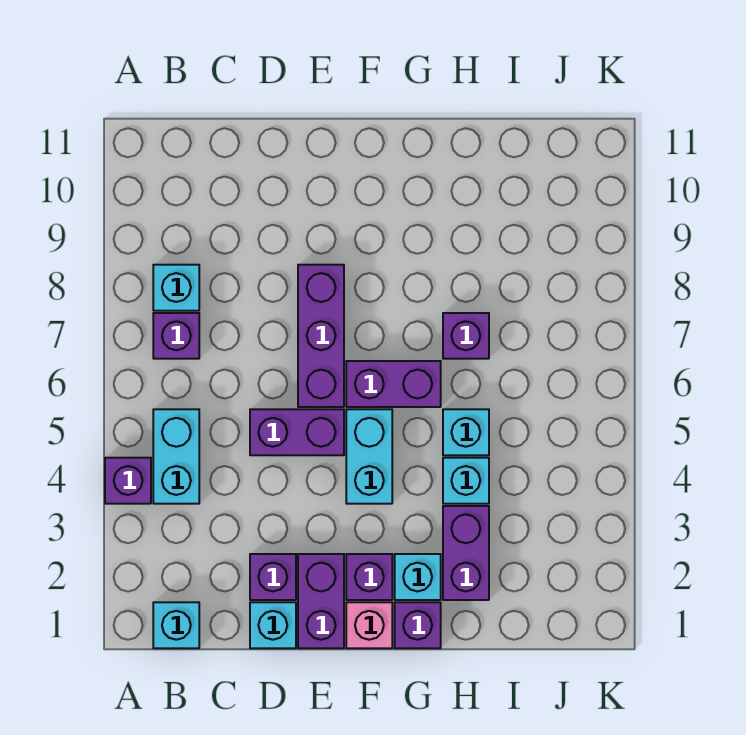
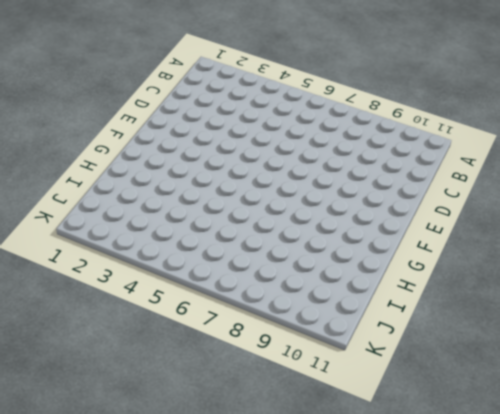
none -> purple brick A4 level 1
none -> cyan brick B1 level 1
none -> cyan brick B4:B5 level 1

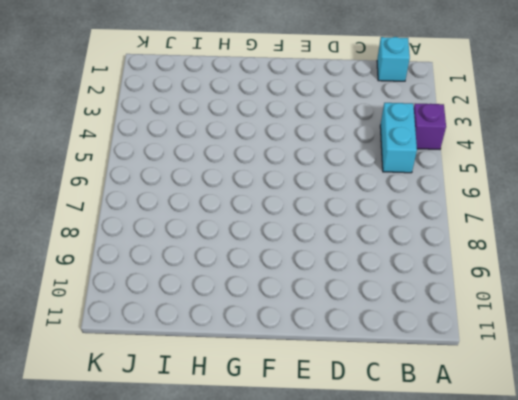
none -> purple brick B7 level 1
none -> cyan brick B8 level 1
none -> cyan brick D1 level 1

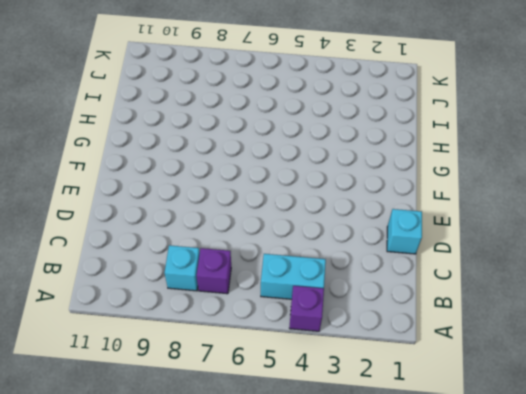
none -> cyan brick B1 level 1
none -> purple brick D2 level 1
none -> purple brick D5:E5 level 1

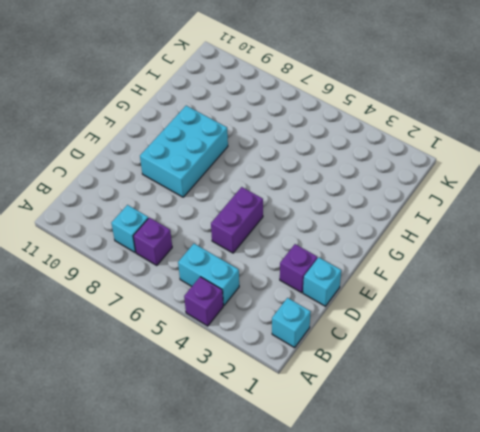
cyan brick E8:G9 level 1 -> purple brick E6:E8 level 1
none -> purple brick E1:E2 level 1
none -> pink brick F1 level 1
none -> purple brick F2 level 1

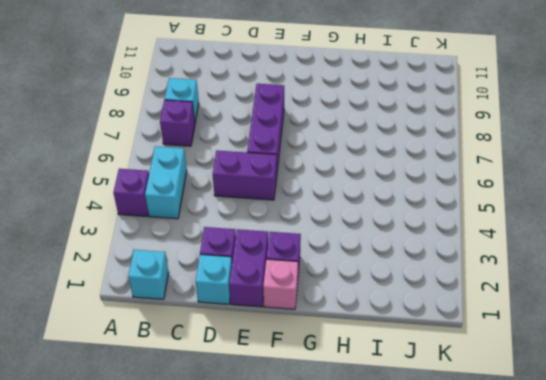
none -> cyan brick F4:F5 level 1
none -> purple brick F6:G6 level 1
none -> purple brick G1 level 1

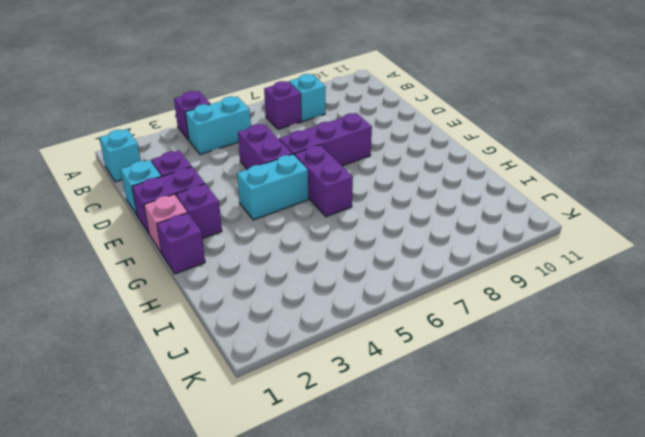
none -> cyan brick G2 level 1
none -> purple brick H2:H3 level 1
none -> cyan brick H4 level 1

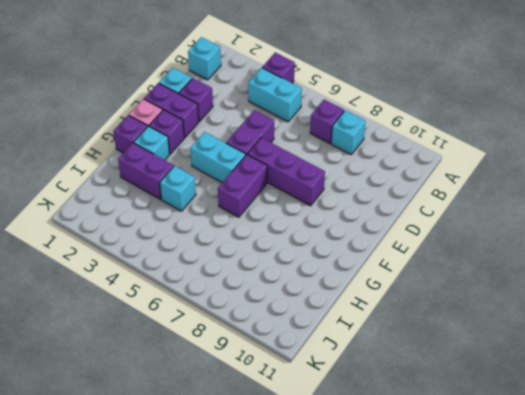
none -> cyan brick H5 level 1
none -> purple brick H7 level 1

